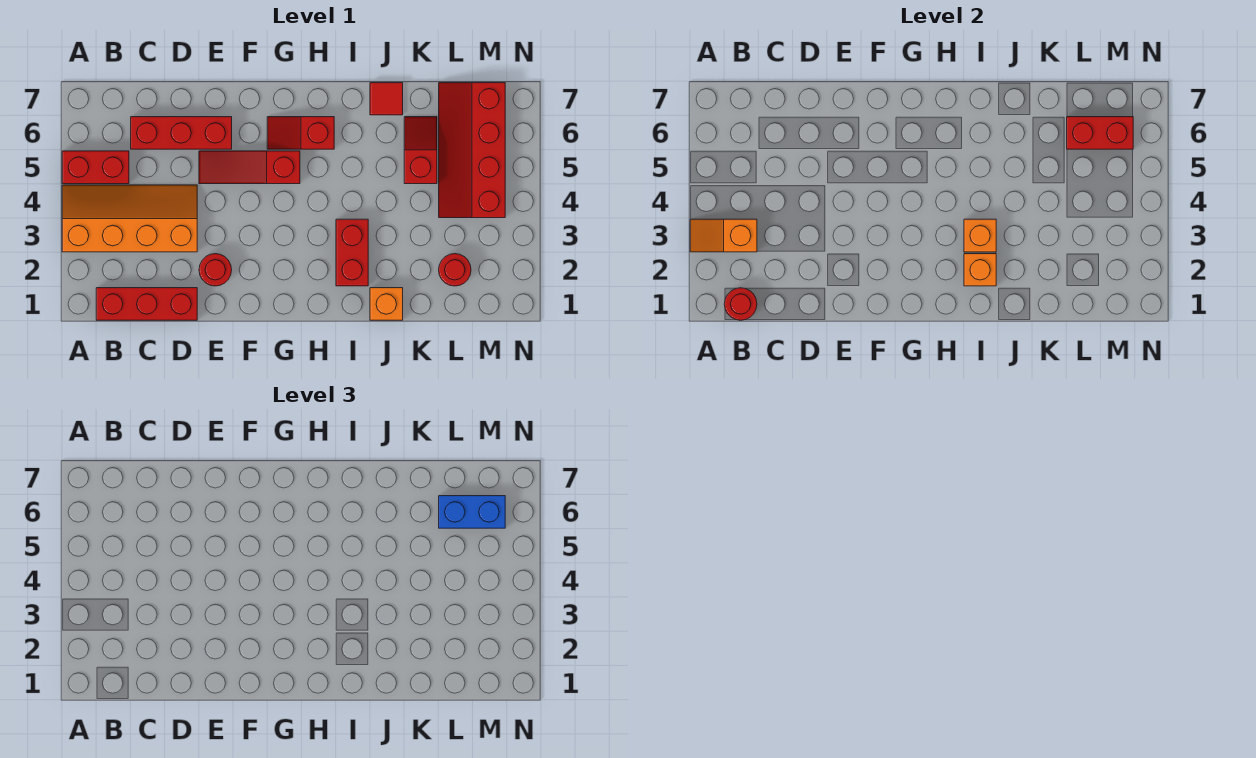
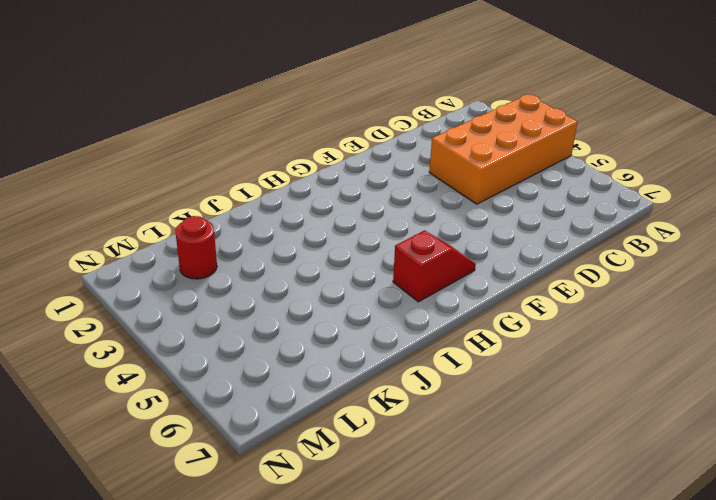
orange brick A3:D4 level 1 -> orange slope A3:D4 level 1 top 3
none -> red brick A5:B5 level 1
none -> red brick B1:D1 level 1
none -> red brick C6:E6 level 1

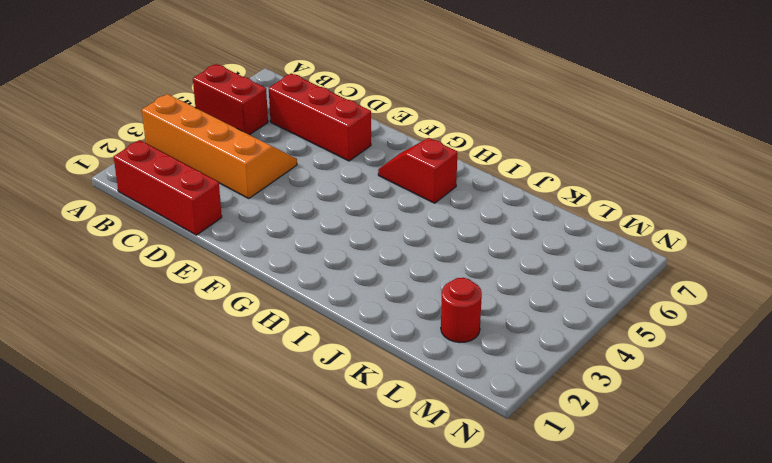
none -> red round brick E2 level 1
none -> red slope E5:G5 level 1 top G
none -> red brick I2:I3 level 1

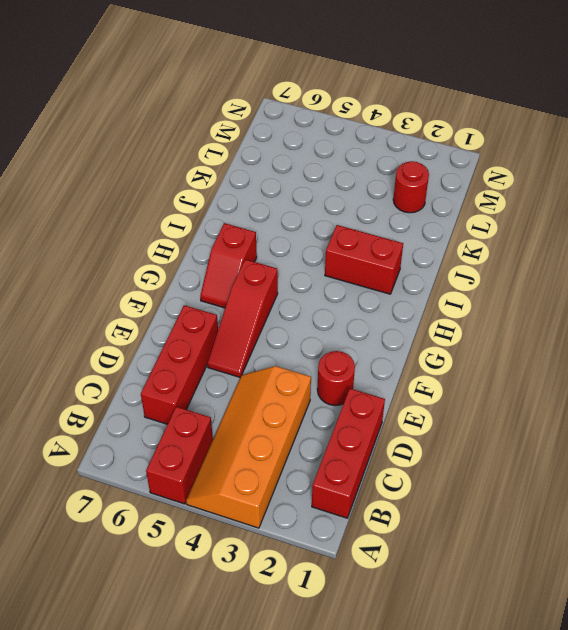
none -> orange brick J1 level 1
none -> red tile J7 level 1
none -> red slope K5:K6 level 1 top 5

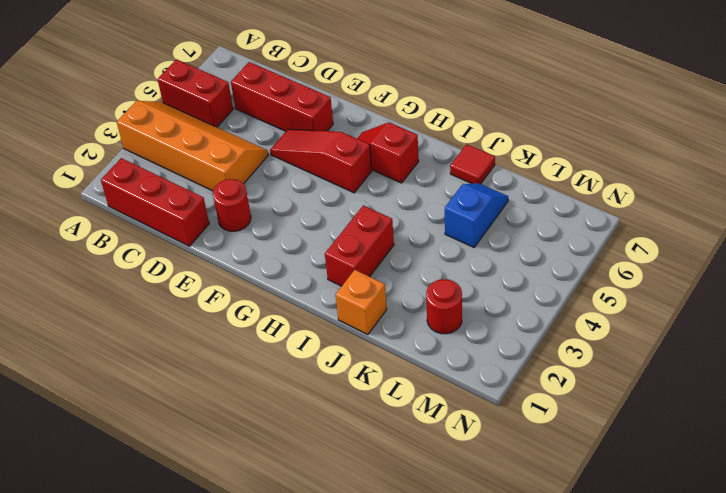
blue slope K5:K6 level 1 top 5 -> red slope K5:K6 level 1 top 5
none -> red slope L4:M7 level 1 top M
none -> orange slope A3:B3 level 2 top B
none -> red round brick B1 level 2

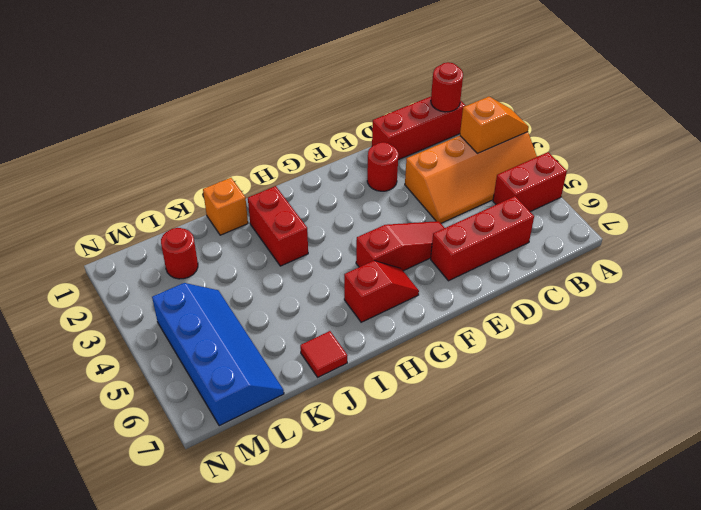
blue slope L4:M7 level 1 top M -> red slope L4:M7 level 1 top M
none -> red slope K5:K6 level 1 top 5
none -> orange brick I2 level 2
none -> orange brick I3 level 2

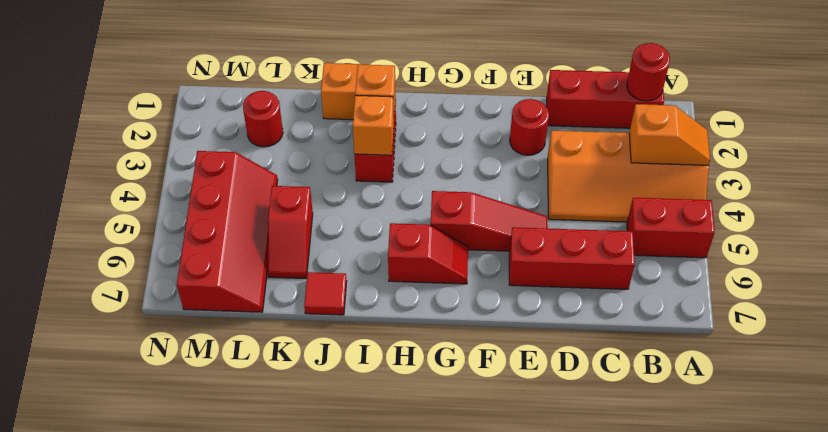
none -> red brick L6:M6 level 2
none -> blue brick L6:M6 level 3

